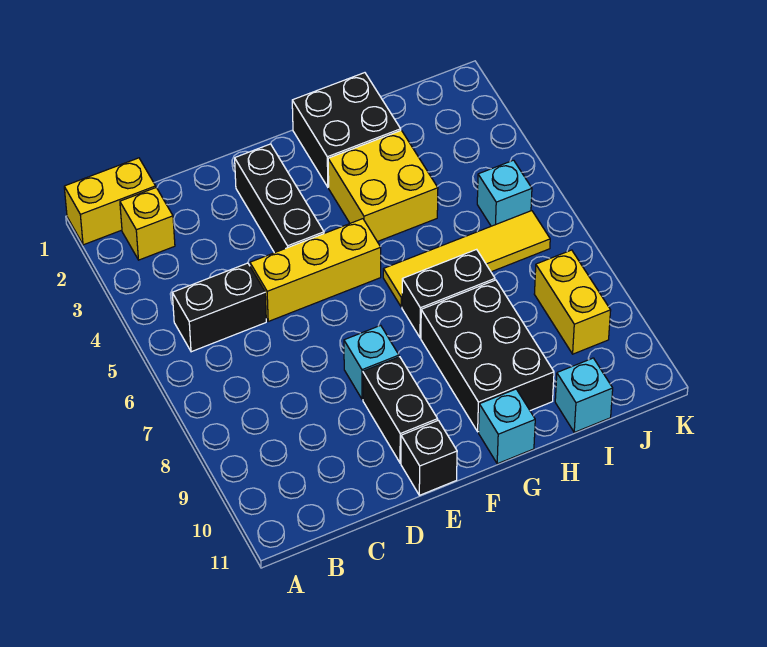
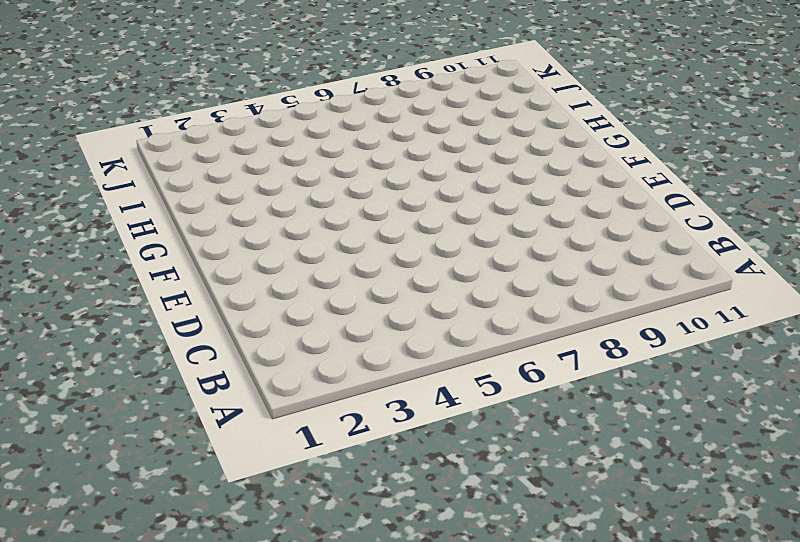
none -> yellow brick A1:B1 level 1
none -> yellow brick B2 level 1
none -> black brick B5:C5 level 1

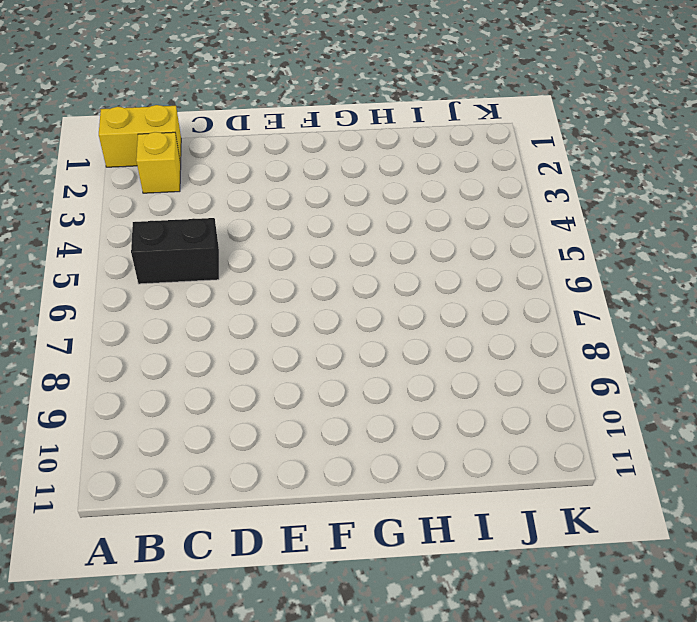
none -> yellow brick D5:F5 level 1
none -> black brick E2:E4 level 1
none -> cyan brick E8 level 1

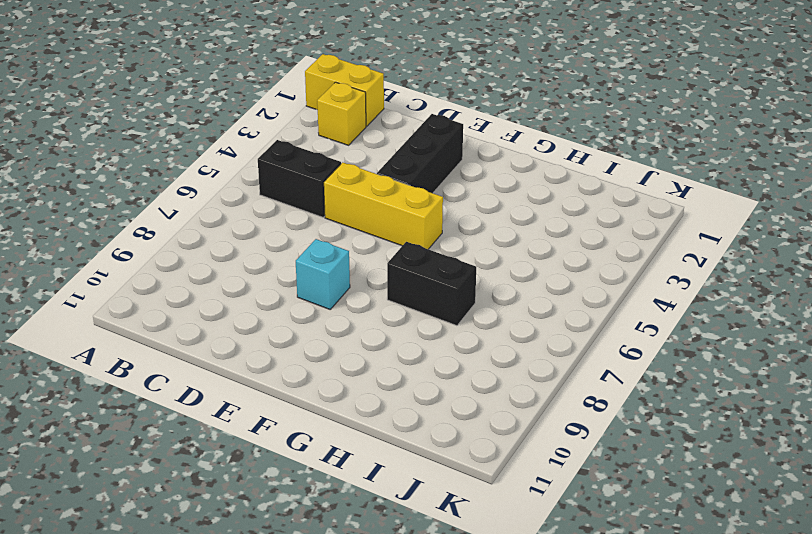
none -> black brick E9:E10 level 1
none -> black brick E11 level 1
none -> black brick G1:H2 level 1

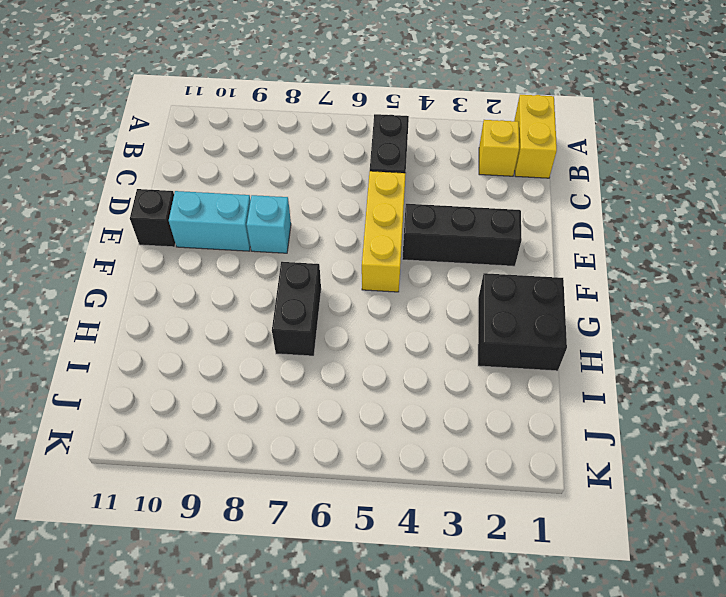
cyan brick E9:E10 level 1 -> black brick E9:E10 level 1
none -> yellow brick G3:H4 level 1
none -> yellow tile G6:J6 level 1
none -> black brick G8:H10 level 1

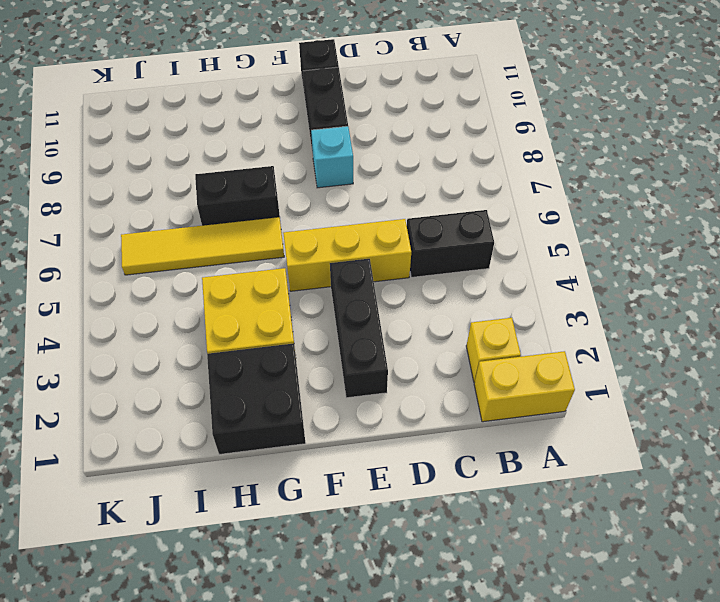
none -> black brick G8:H10 level 1
none -> cyan brick G11 level 1
none -> cyan brick I11 level 1

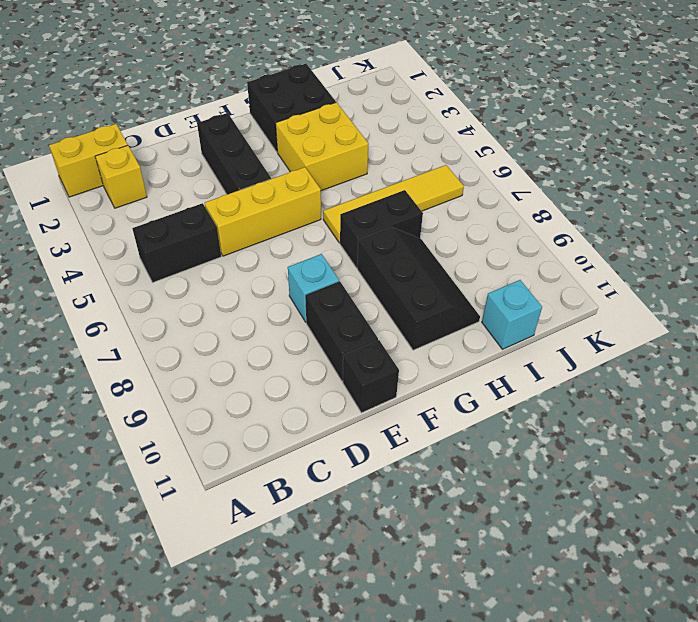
black slope G8:H10 level 1 top G -> black brick G8:H10 level 1
none -> cyan brick G11 level 1
none -> cyan brick J5 level 1
none -> yellow brick J8:J9 level 1

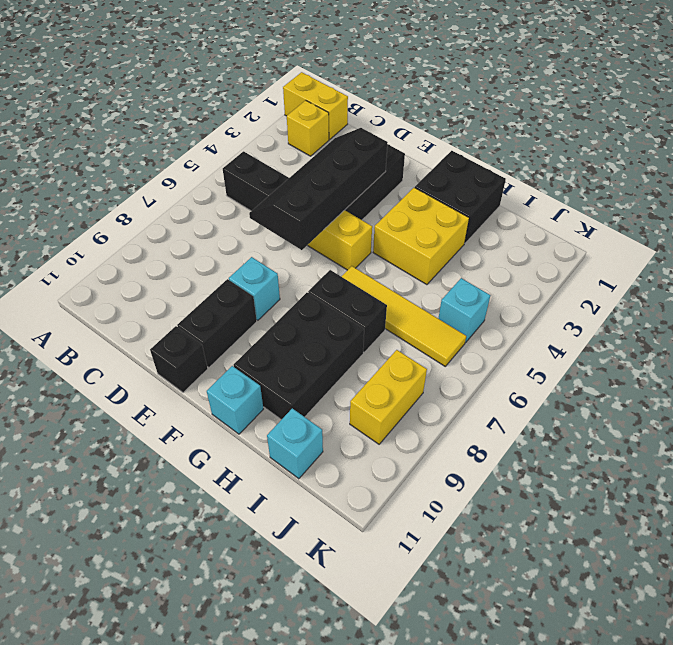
black slope D3:E6 level 2 top E -> none

